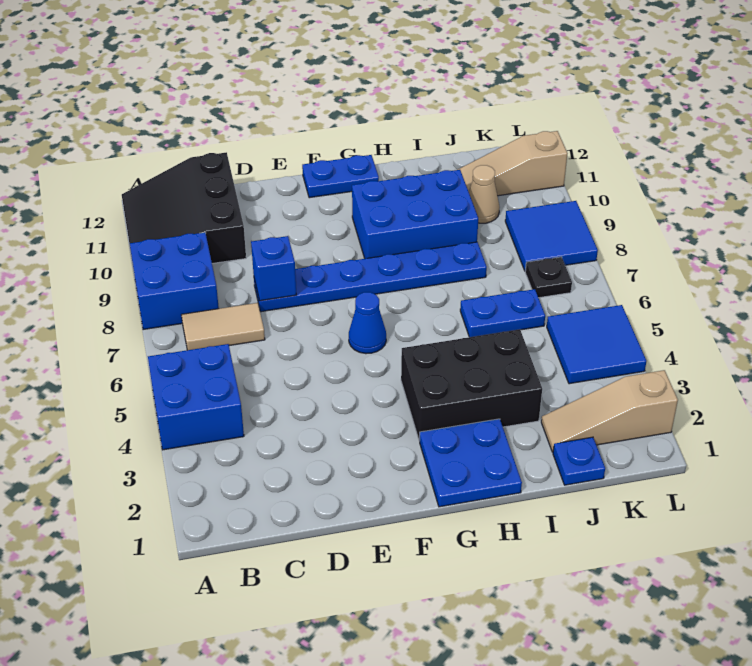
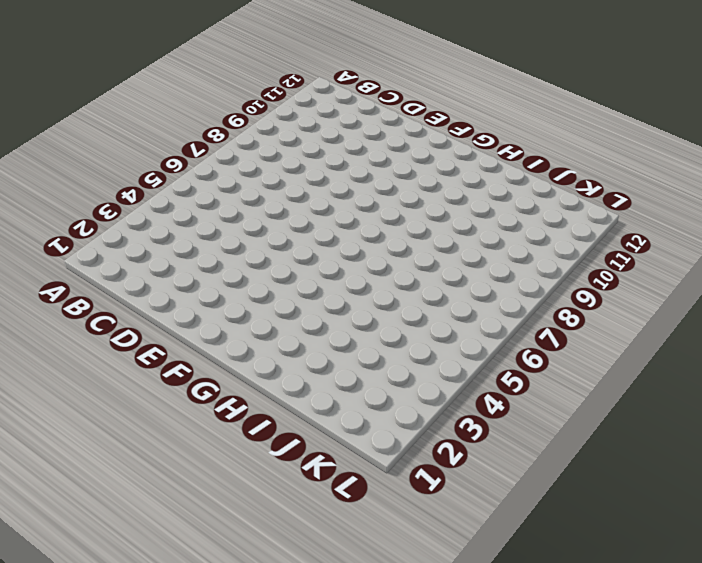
none -> blue brick A4:B5 level 1
none -> blue brick A8:B9 level 1
none -> black slope A10:C12 level 1 top C

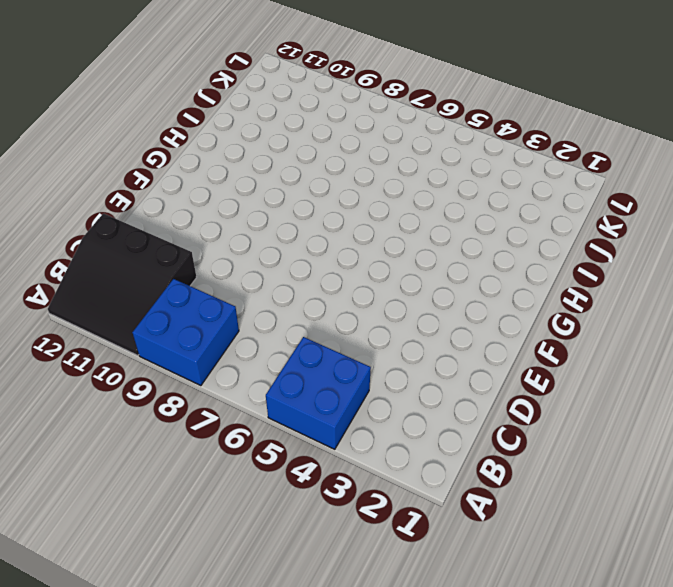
none -> tan tile B7:C7 level 1
none -> blue plate D8:I8 level 1
none -> blue cone F6 level 1

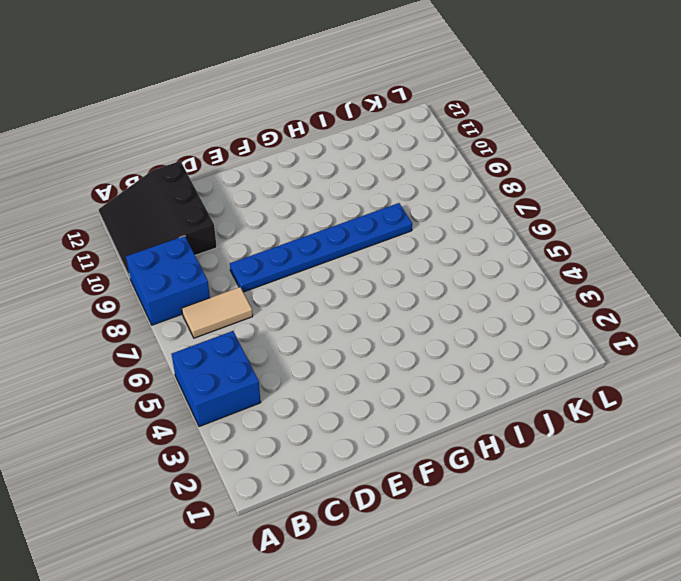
none -> blue cone F6 level 1
none -> blue plate F12:G12 level 1
none -> blue plate G1:H2 level 1

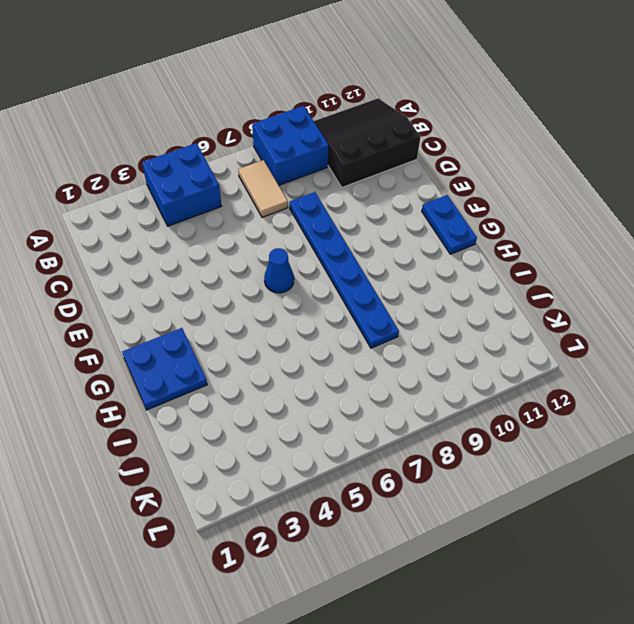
none -> black brick G3:I4 level 1
none -> blue brick G9:I10 level 1
none -> blue plate I6:J6 level 1

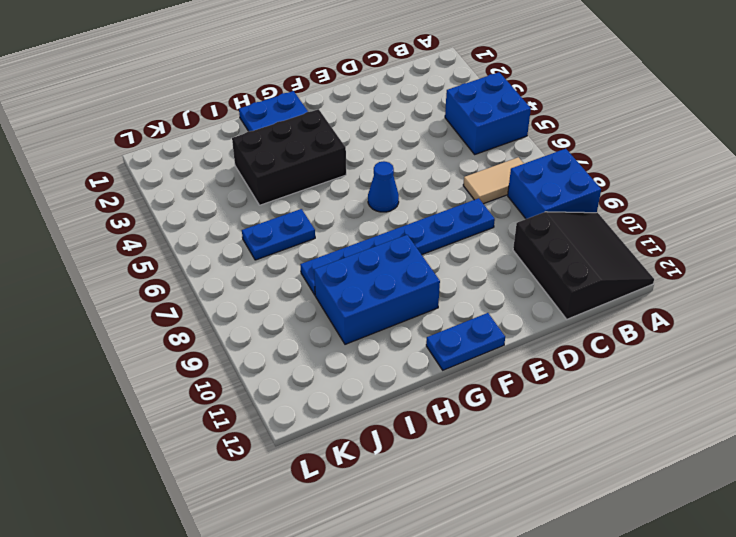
none -> blue plate J1 level 1
none -> tan slope J2:L2 level 1 top L
none -> tan cone J10 level 1

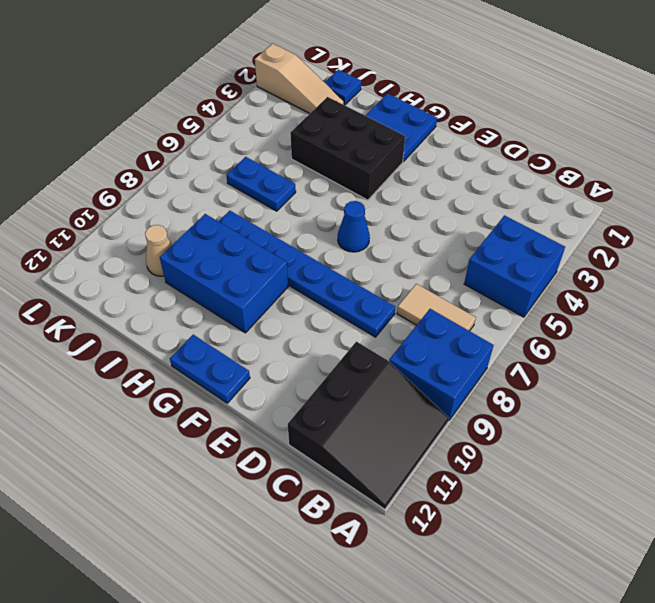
none -> tan slope J11:L11 level 1 top L
none -> blue tile K4:L5 level 1
none -> black plate K7 level 1

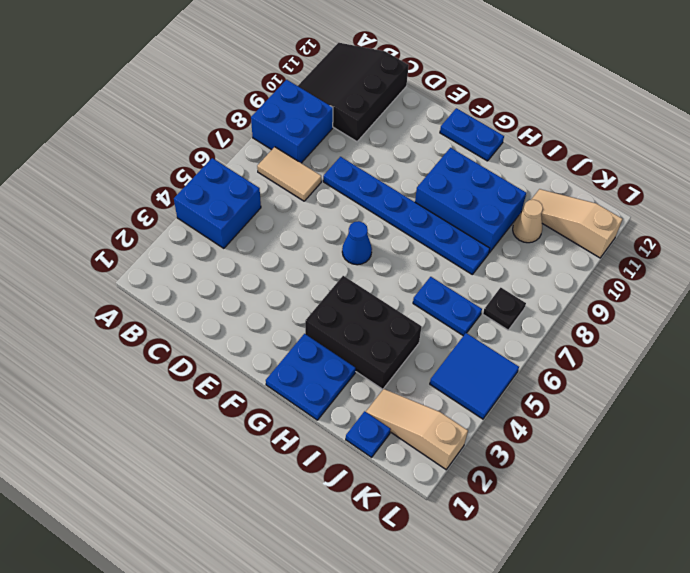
none -> blue tile K8:L9 level 1
none -> blue brick D8 level 2

